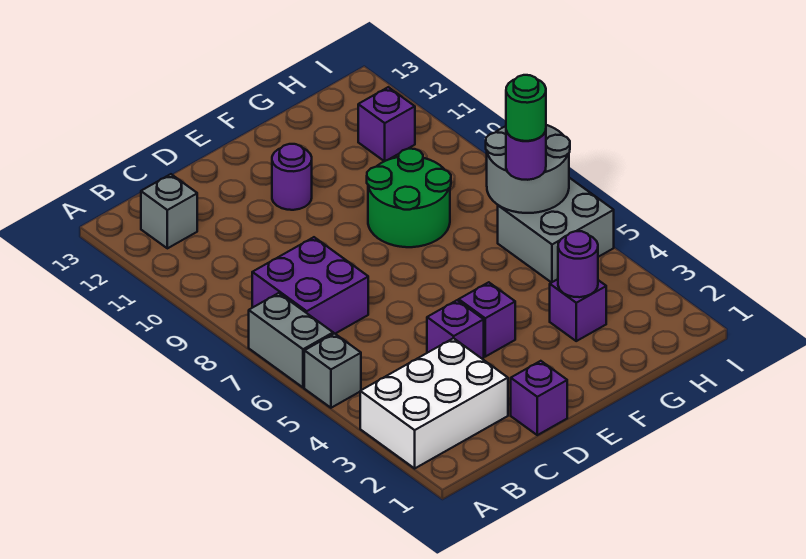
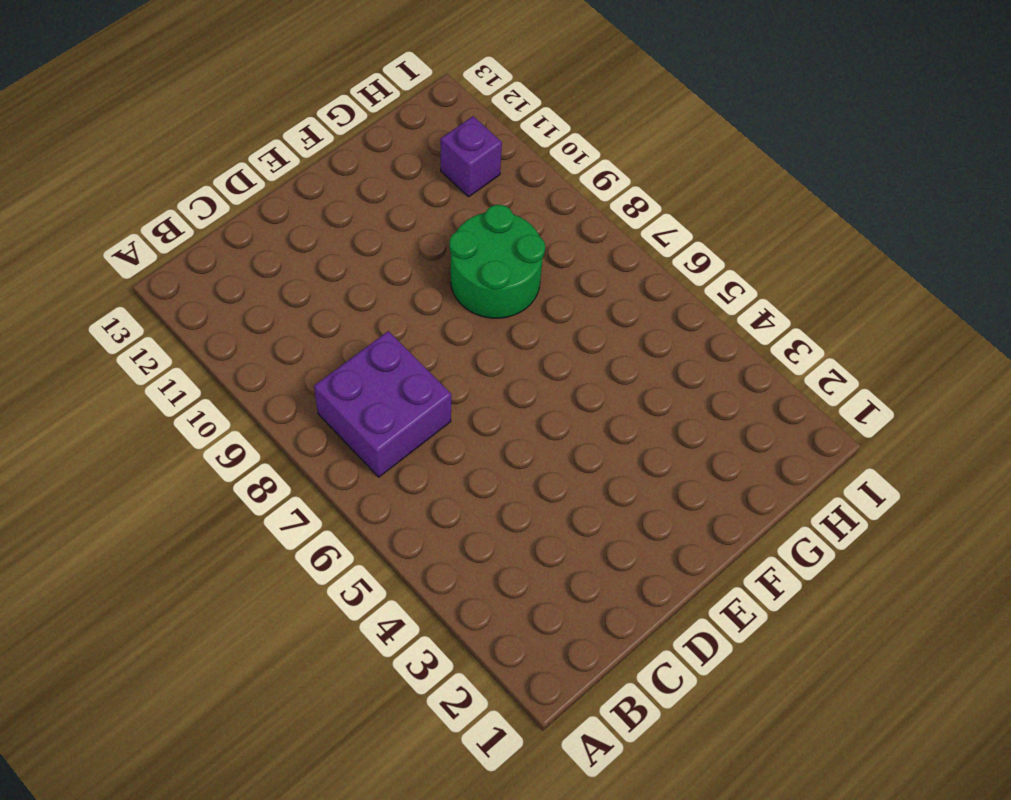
none -> white brick A2:C3 level 1
none -> grey brick A5 level 1
none -> grey brick A6:A7 level 1

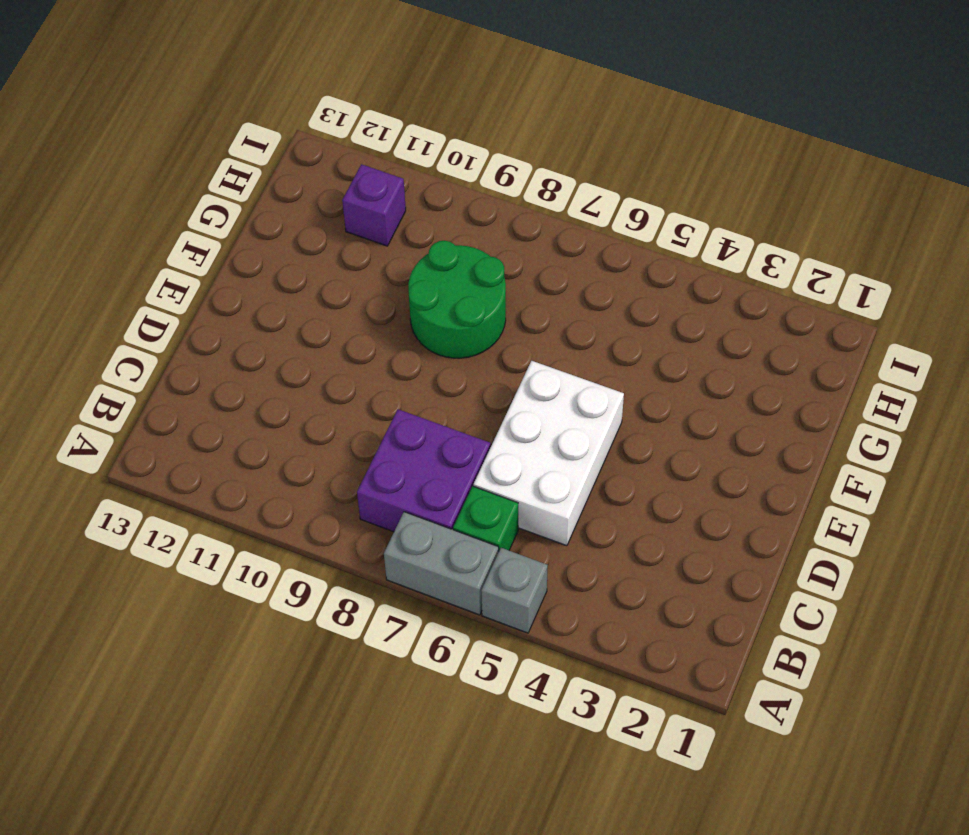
green brick B6 level 1 -> none
white brick C5:E6 level 1 -> white brick A2:C3 level 1
none -> grey brick B12 level 1
none -> purple brick D1 level 1
none -> purple brick D4 level 1

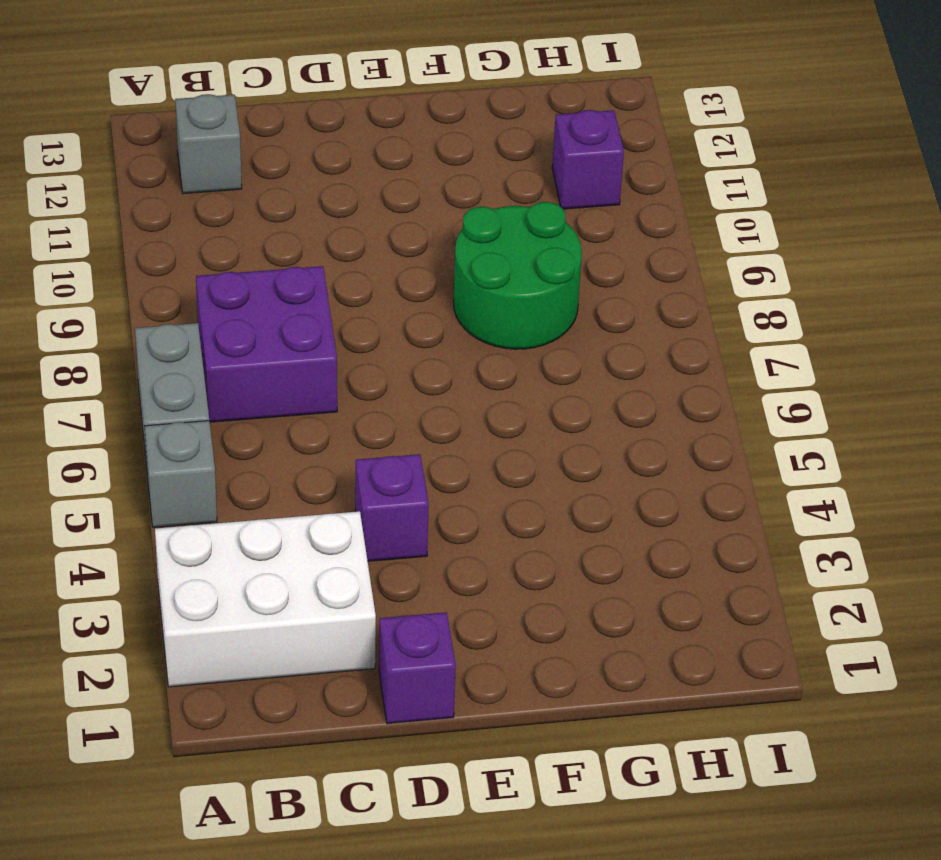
none -> purple brick E4 level 1
none -> purple round brick E11 level 1
none -> purple brick G3 level 1

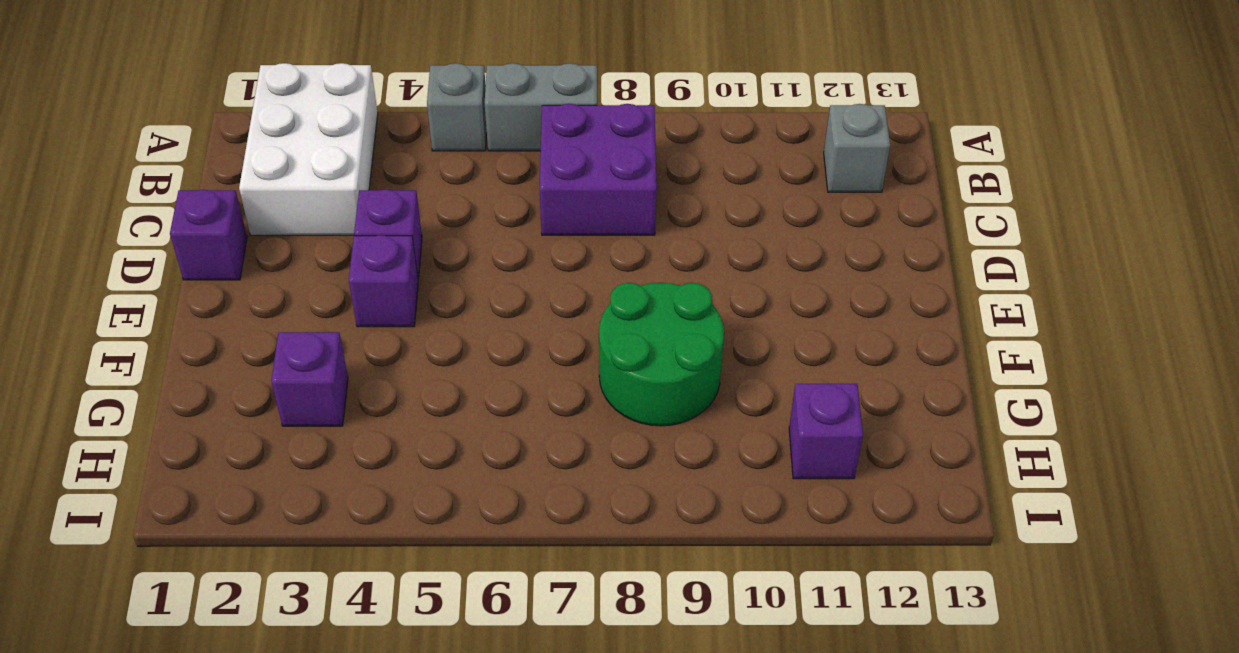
none -> purple round brick E11 level 1
none -> grey brick H5:I6 level 1
none -> purple round brick G3 level 2

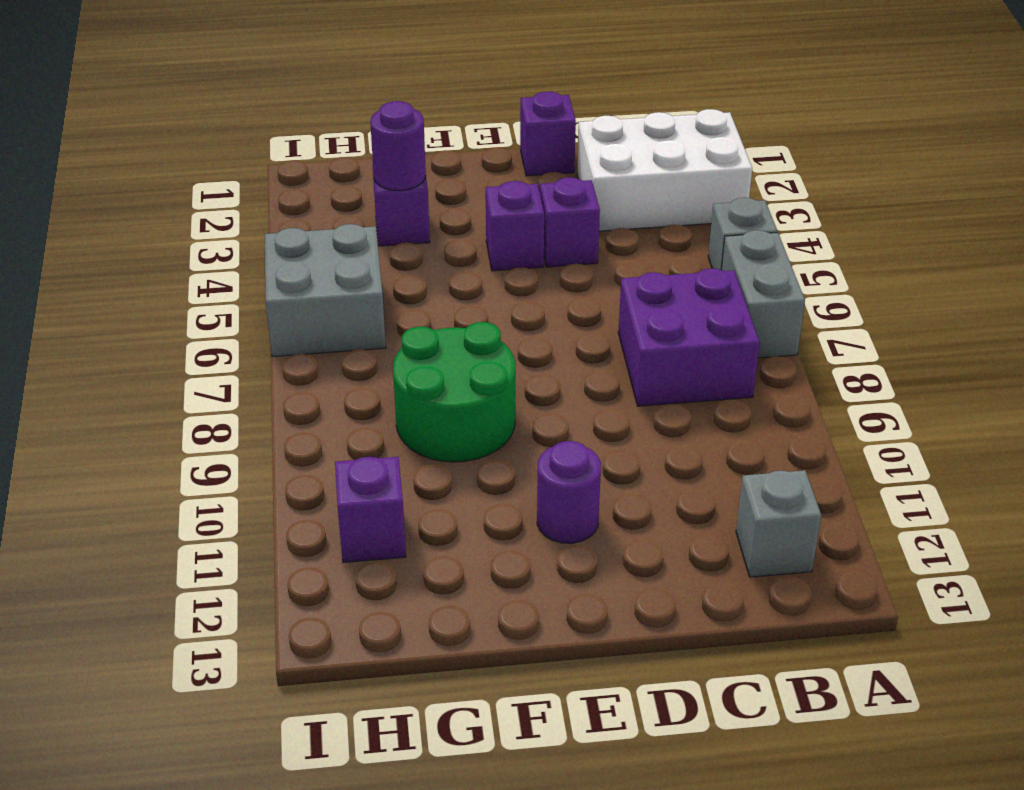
none -> grey round brick H6:I7 level 2
none -> purple round brick H6 level 3
none -> green round brick H6 level 4

